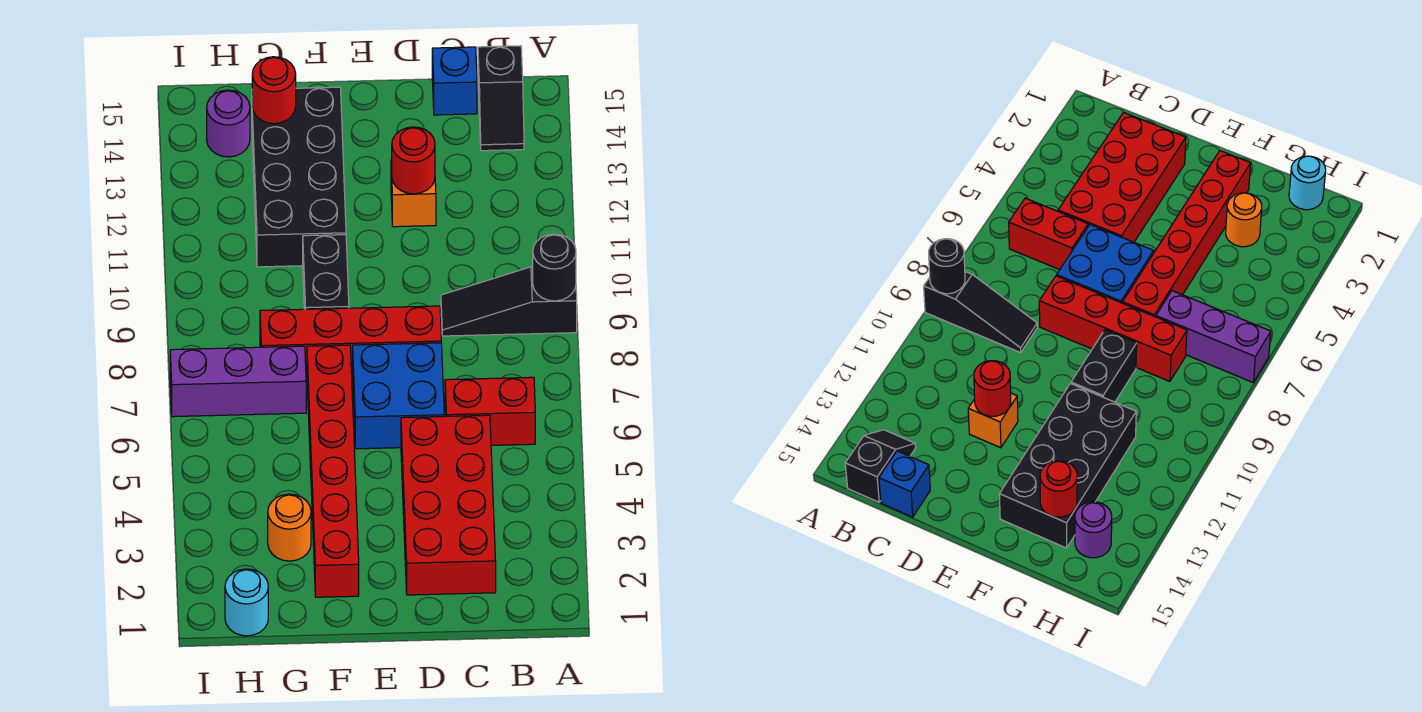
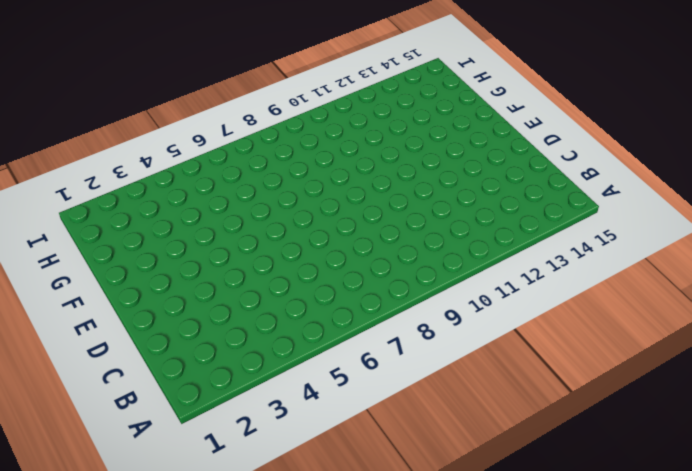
none -> black slope A9:C9 level 1 top A
none -> red brick B6:C6 level 1
none -> black slope B14:B15 level 1 top 15

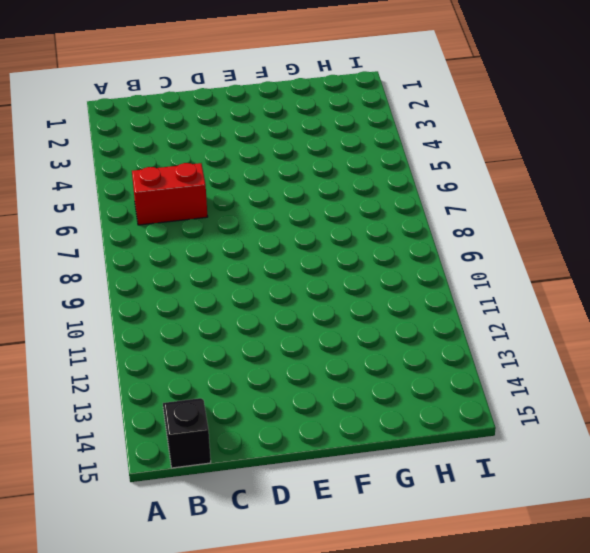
none -> black slope A9:C9 level 1 top A
none -> red brick C2:D5 level 1
none -> blue brick C15 level 1

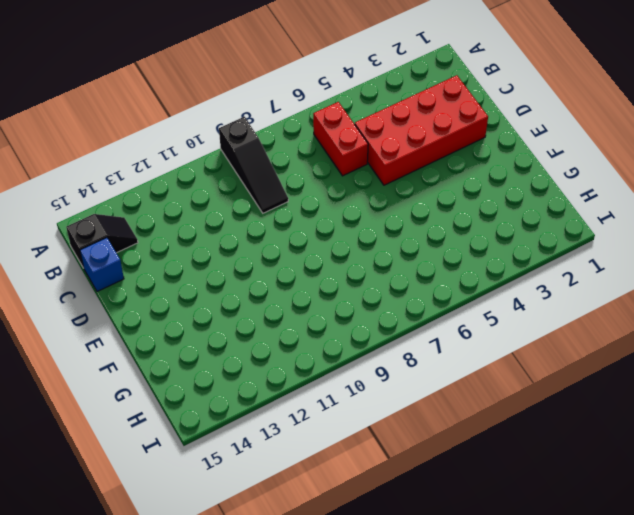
none -> blue brick D6:E7 level 1
none -> red brick D8:G8 level 1
none -> orange brick D12 level 1

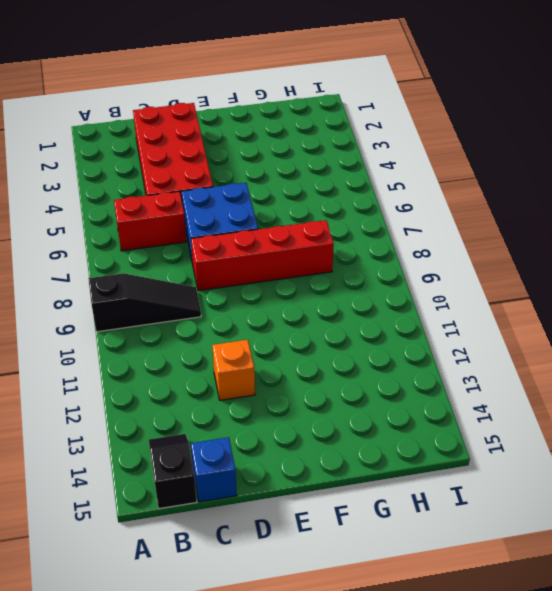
none -> red brick F2:F7 level 1
none -> black brick F9:F10 level 1
none -> black brick F11:G14 level 1

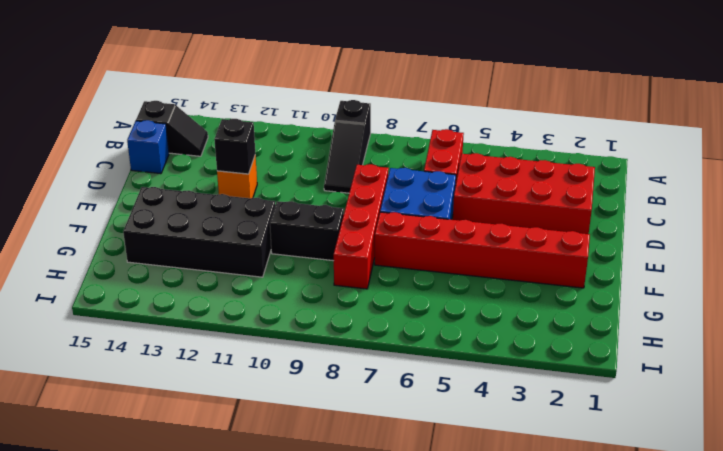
black brick D12 level 2 -> red round brick D12 level 2
none -> orange round brick G3 level 1
none -> purple brick G7:I7 level 1
none -> cyan round brick H1 level 1

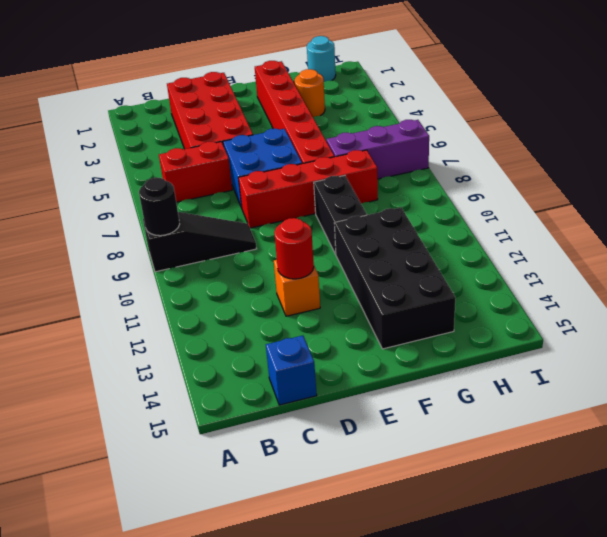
none -> black slope B14:B15 level 1 top 15
none -> purple round brick H14 level 1
none -> red round brick G14 level 2

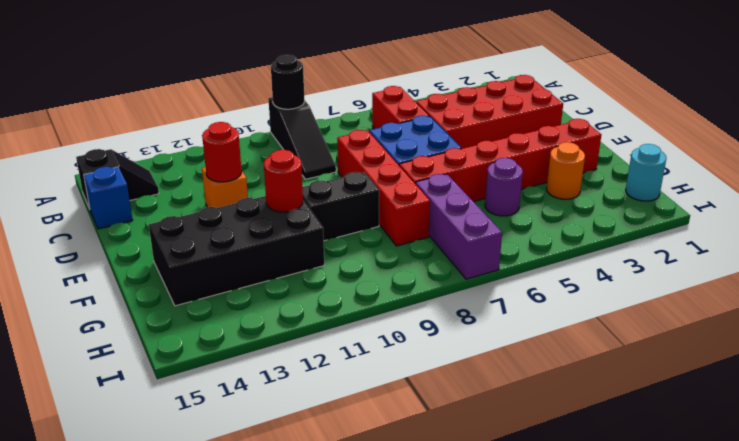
red round brick F11 level 2 -> red round brick G14 level 2
purple round brick G5 level 1 -> purple round brick H14 level 1

